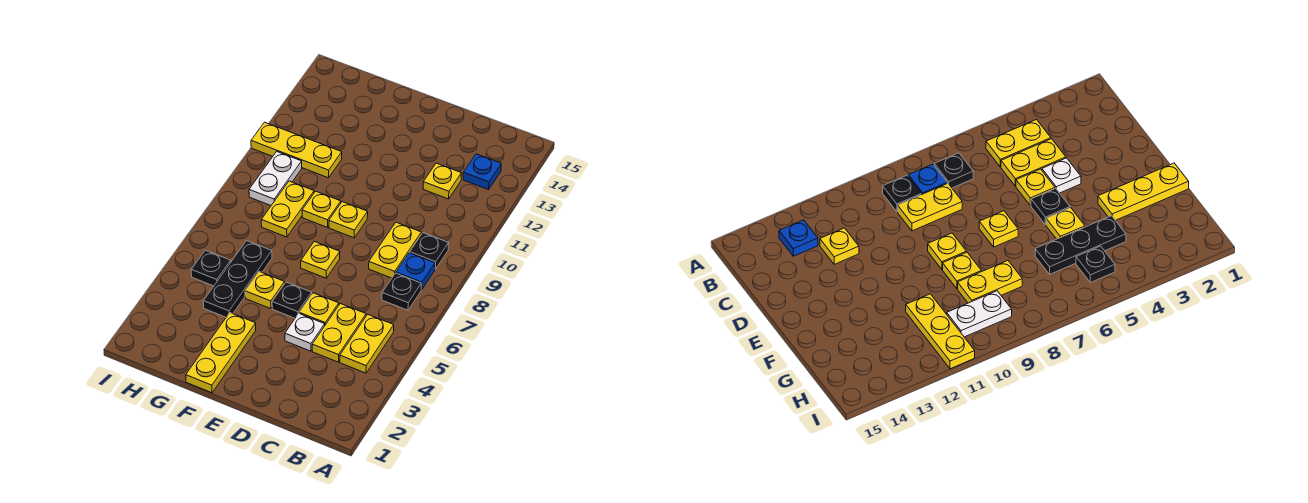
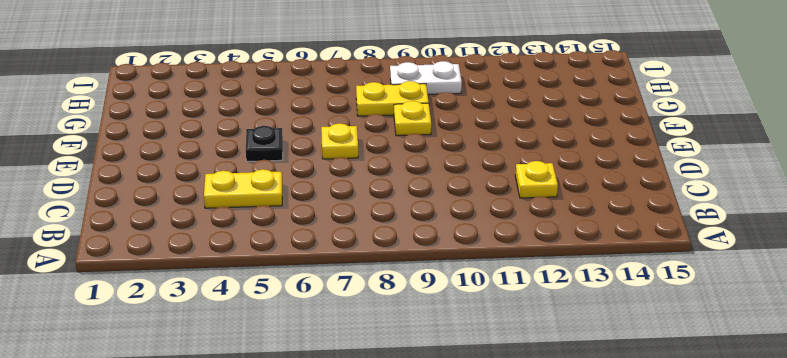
none -> yellow plate B4:B5 level 1
none -> black plate B7 level 1
none -> blue plate B8 level 1

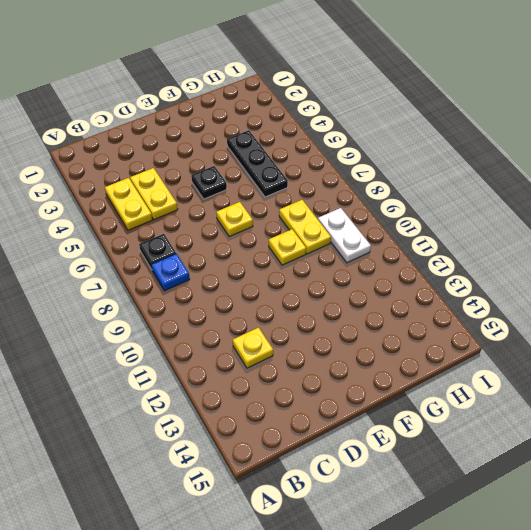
none -> black plate B9 level 1
none -> blue plate B13 level 1
none -> yellow plate C8:C9 level 1

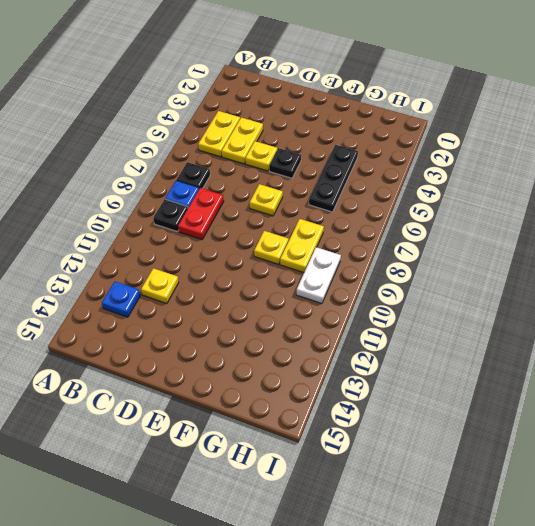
red plate C8:C9 level 1 -> yellow plate C8:C9 level 1
none -> white plate D4 level 1
none -> yellow plate E9 level 1
none -> yellow plate F1:F3 level 1

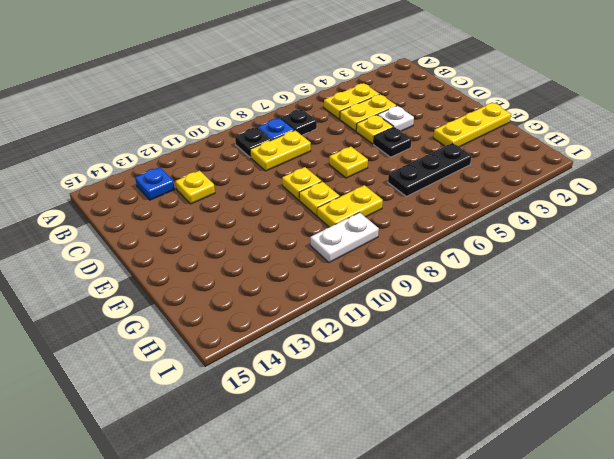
none -> yellow plate F5 level 1
none -> yellow plate G11:I11 level 1
none -> black plate H5 level 1

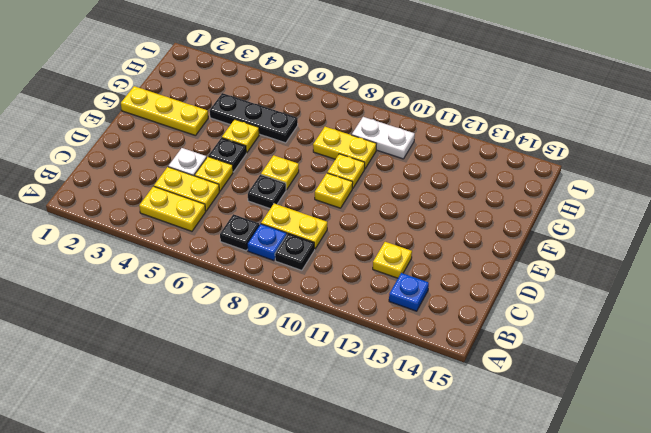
black plate D7 level 1 -> black plate H5 level 1
none -> yellow plate G11:I11 level 1

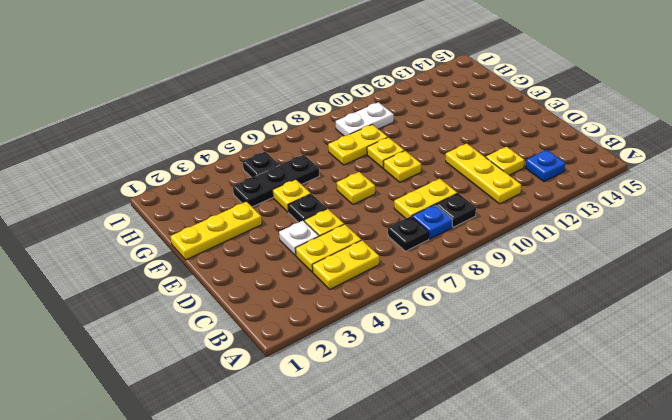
yellow plate B11:D11 level 1 -> yellow plate G11:I11 level 1

